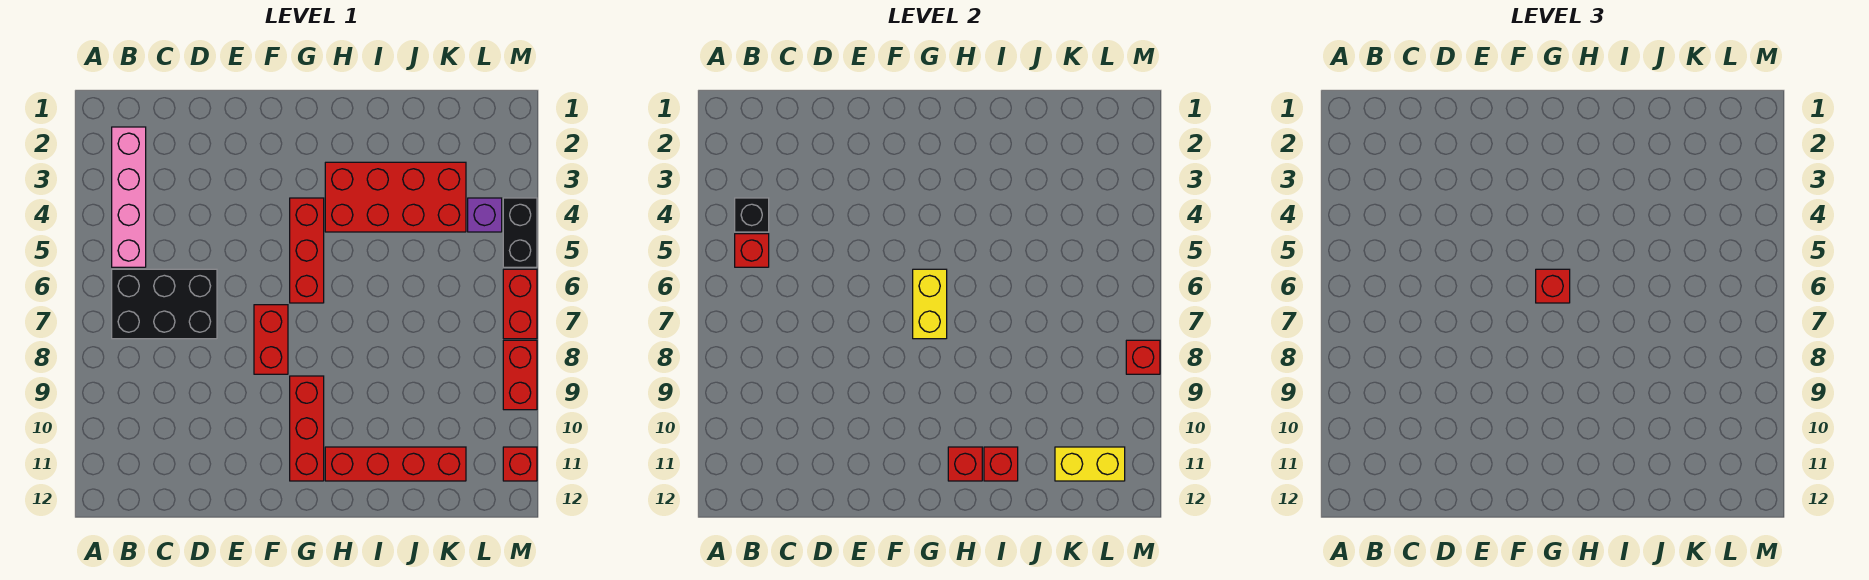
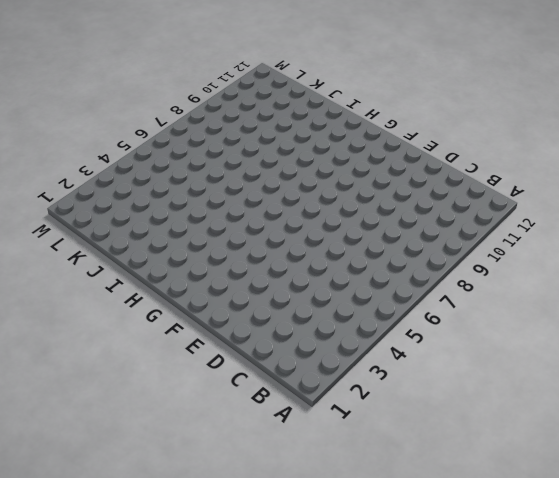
none -> pink brick B2:B5 level 1
none -> black brick B6:D7 level 1
none -> red brick F7:F8 level 1

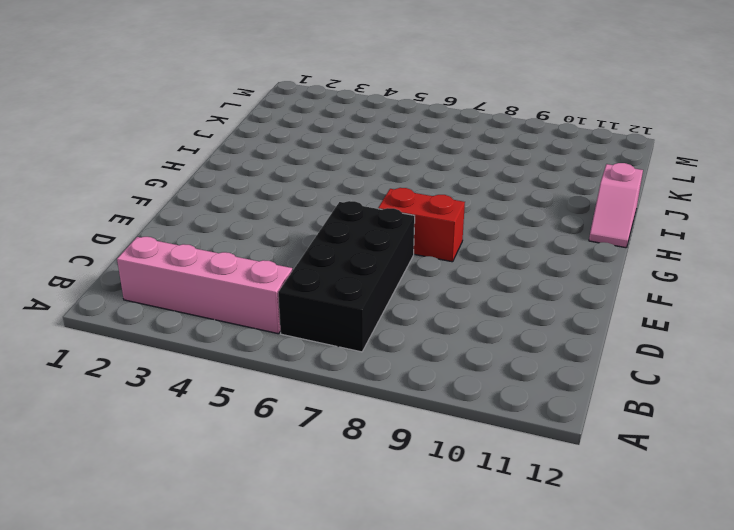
black brick B6:E7 level 1 -> black brick B6:D7 level 1
pink slope H12:I12 level 1 top I -> none
none -> red brick G4:G6 level 1
none -> red brick G9:G11 level 1
none -> red brick H3:K4 level 1

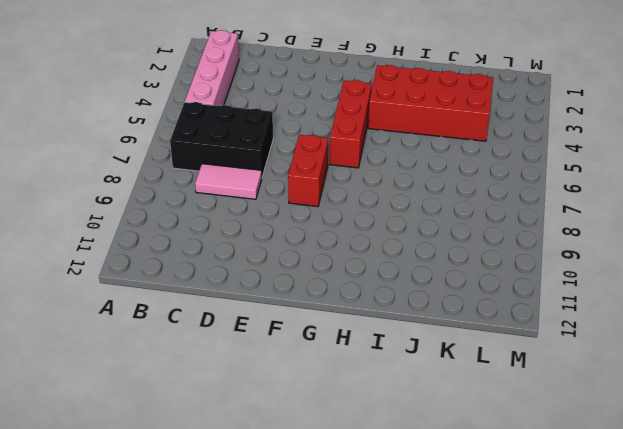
pink tile C8:D8 level 1 -> none
none -> red brick G9:G11 level 1
none -> red brick H11:K11 level 1
none -> purple brick L4 level 1

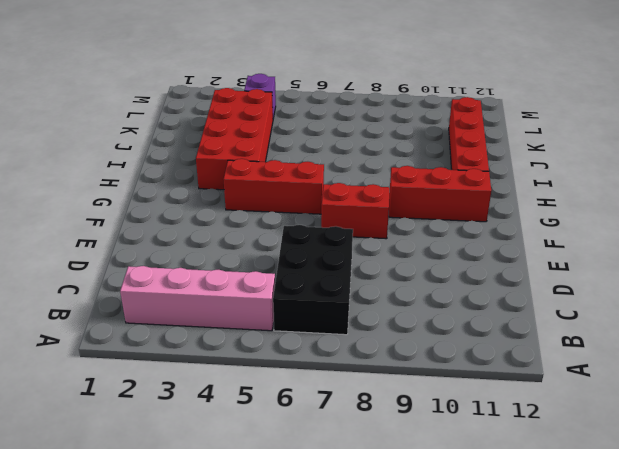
none -> black brick M4:M5 level 1
none -> red brick M6:M7 level 1
none -> red brick M8:M9 level 1

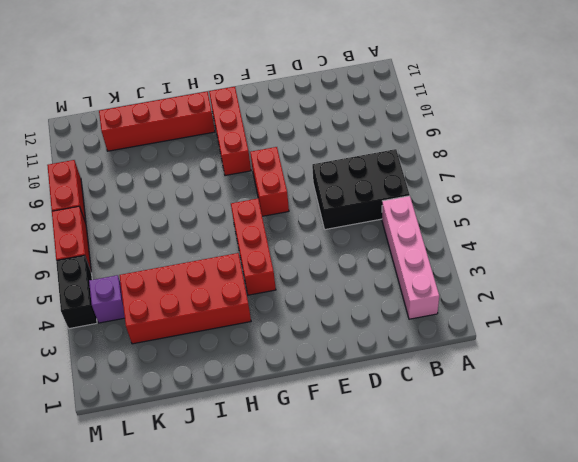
none -> red brick M11 level 1
none -> black brick B4 level 2
none -> red brick B5 level 2

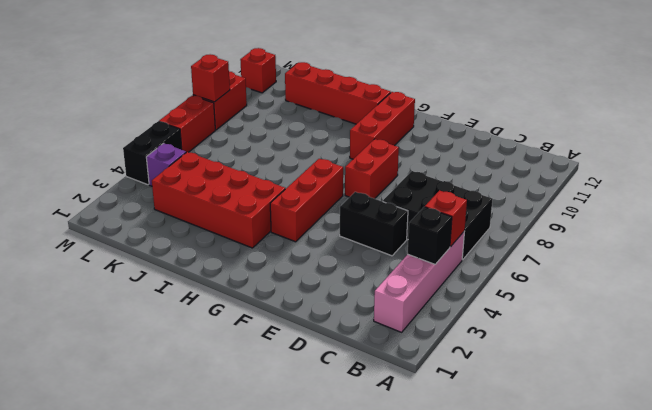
black brick D5:E5 level 1 -> none
none -> yellow brick G6:G7 level 2
none -> red brick H11 level 2
none -> red brick I11 level 2

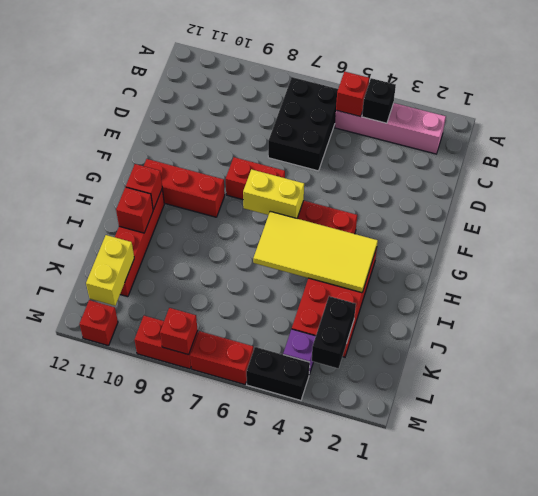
yellow tile H3:I6 level 2 -> none
black brick K3:L3 level 2 -> none
none -> red brick G6 level 3

